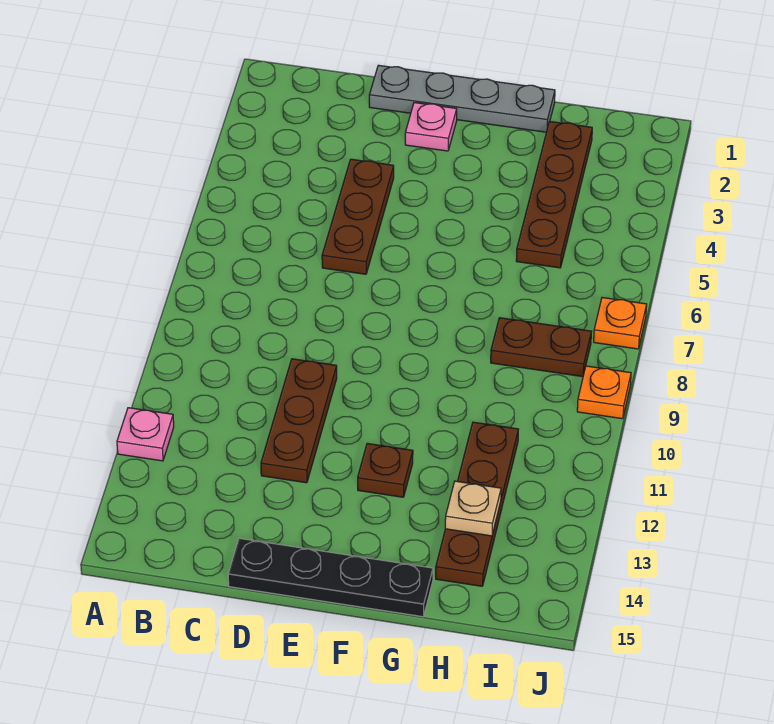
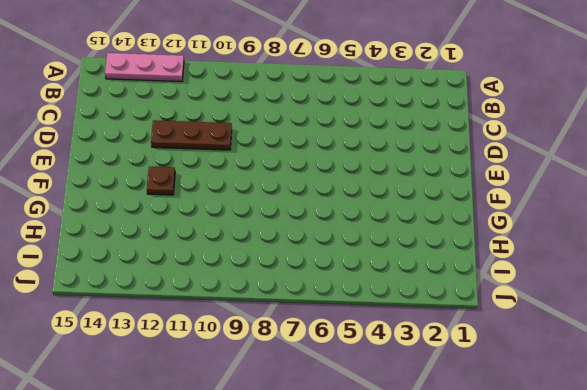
pink plate A12:A14 level 1 -> pink plate A12 level 1
none -> grey plate D1:G1 level 1
none -> brown plate D4:D6 level 1
none -> black plate D15:G15 level 1

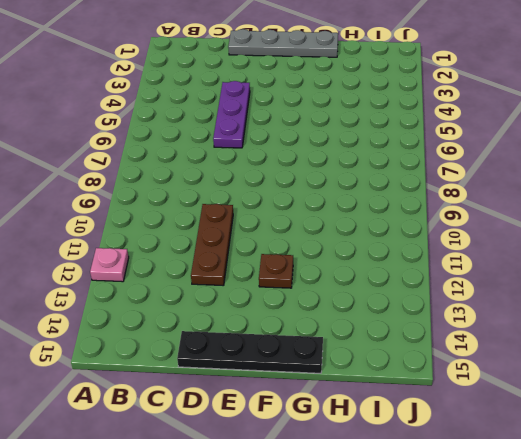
purple plate D4:D6 level 1 -> brown plate D4:D6 level 1
none -> pink plate E2 level 1
none -> brown plate H2:H5 level 1
none -> brown plate H8:I8 level 1

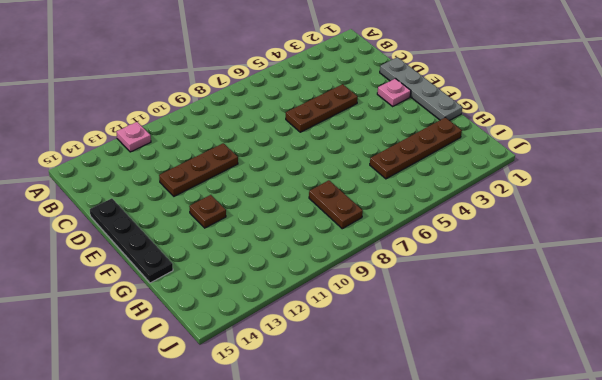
none -> brown plate H11:H14 level 1
none -> orange plate J7 level 1
none -> orange plate J9 level 1

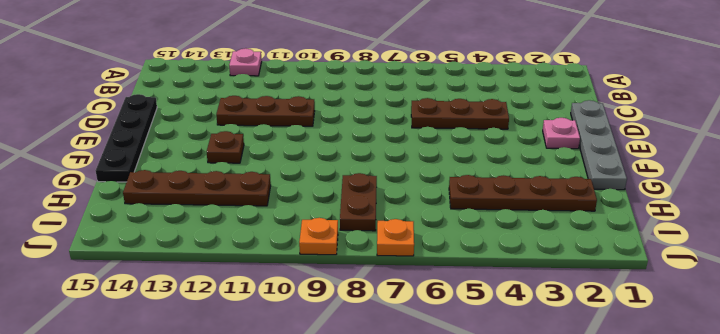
none -> tan plate H13 level 2

